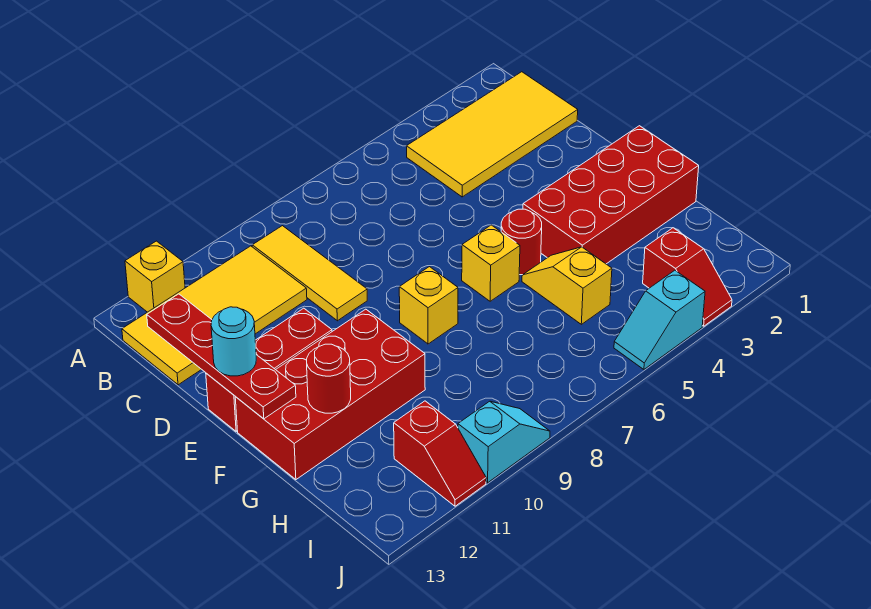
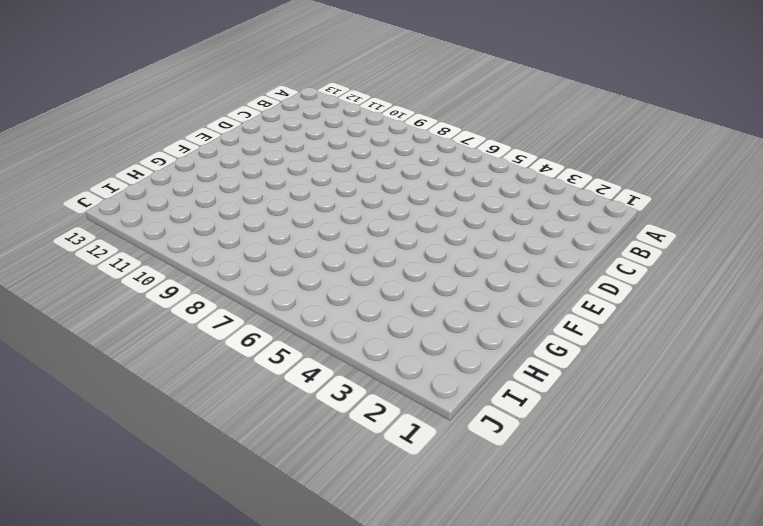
none -> yellow brick A12 level 1
none -> yellow tile B1:C4 level 1
none -> yellow tile B9:D9 level 1

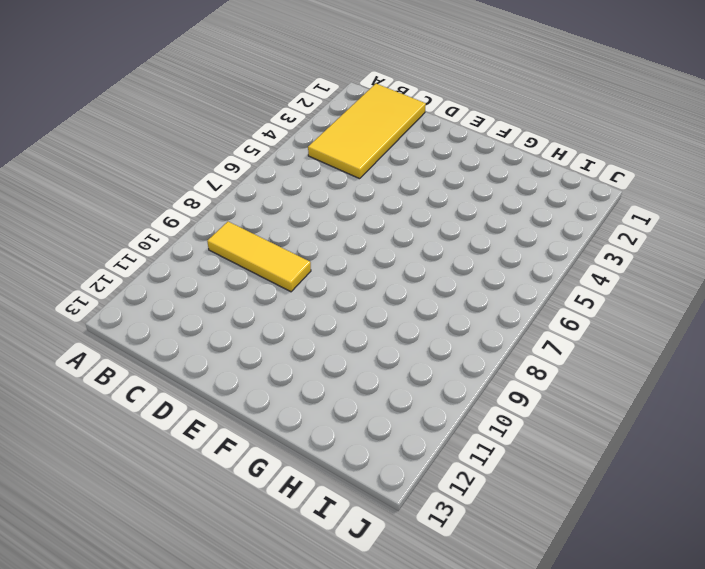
none -> yellow brick A12 level 1
none -> yellow tile B10:C13 level 1
none -> red brick E11:E13 level 1

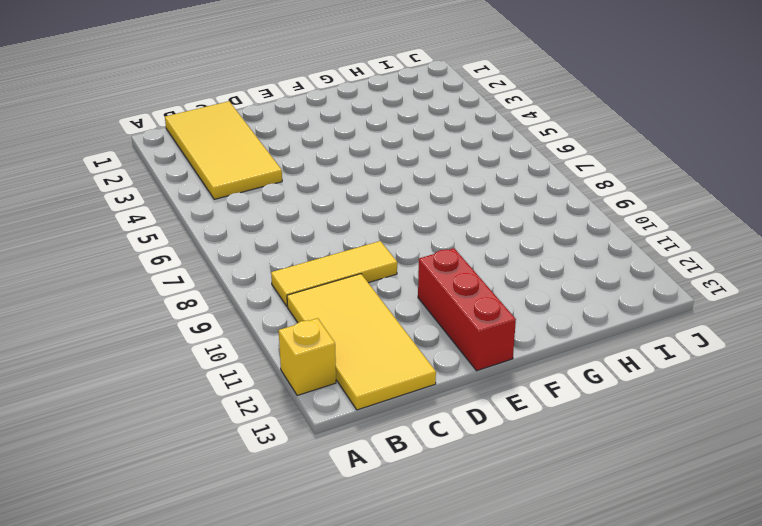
none -> red brick F1:G4 level 1
none -> red round brick F5 level 1
none -> yellow brick F6 level 1

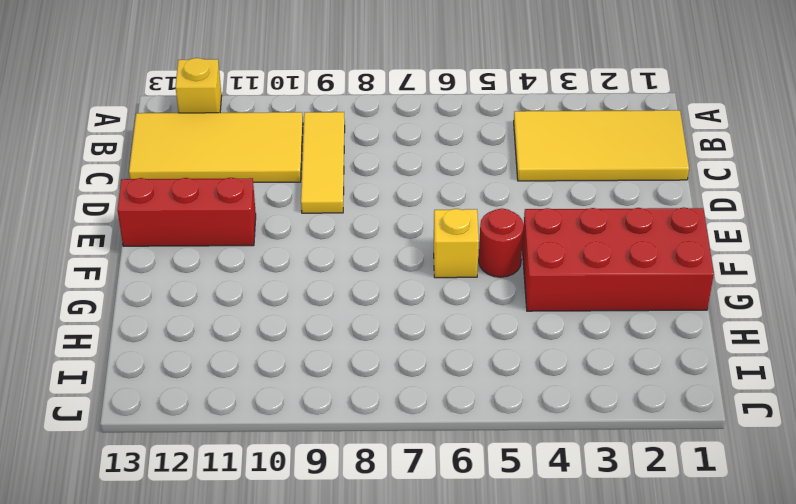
none -> yellow brick F8 level 1
none -> red brick F10:G13 level 1
none -> yellow slope G5:H5 level 1 top H

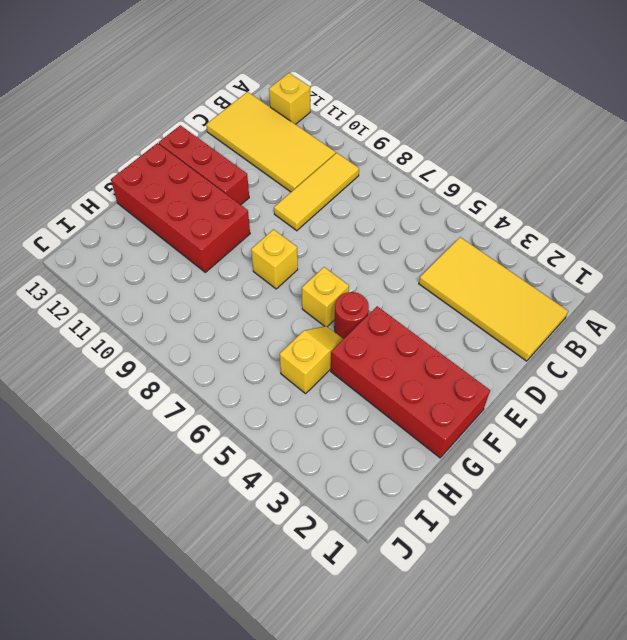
none -> red slope I3:J3 level 1 top I
none -> red slope I11:J11 level 1 top I
none -> cyan slope J4:J5 level 1 top 4

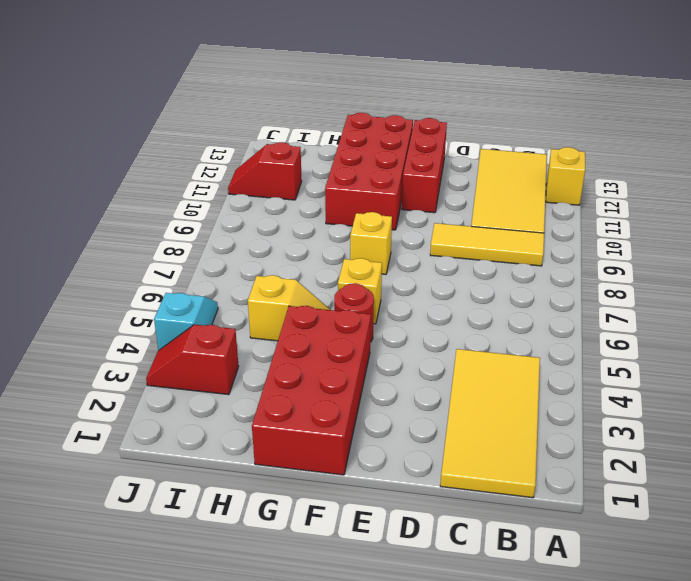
none -> cyan slope J9:J10 level 1 top 10
none -> red plate C13:F13 level 2
none -> red round brick G12 level 2

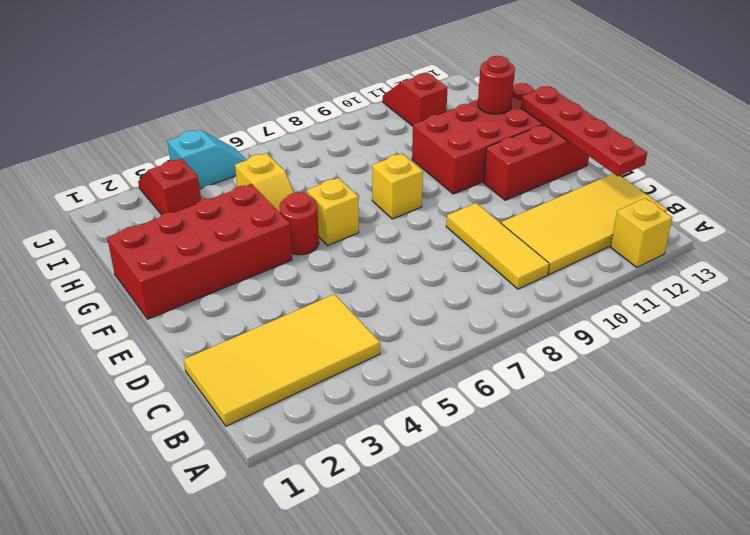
none -> cyan slope J9:J10 level 1 top 10
none -> cyan round brick E13 level 3

